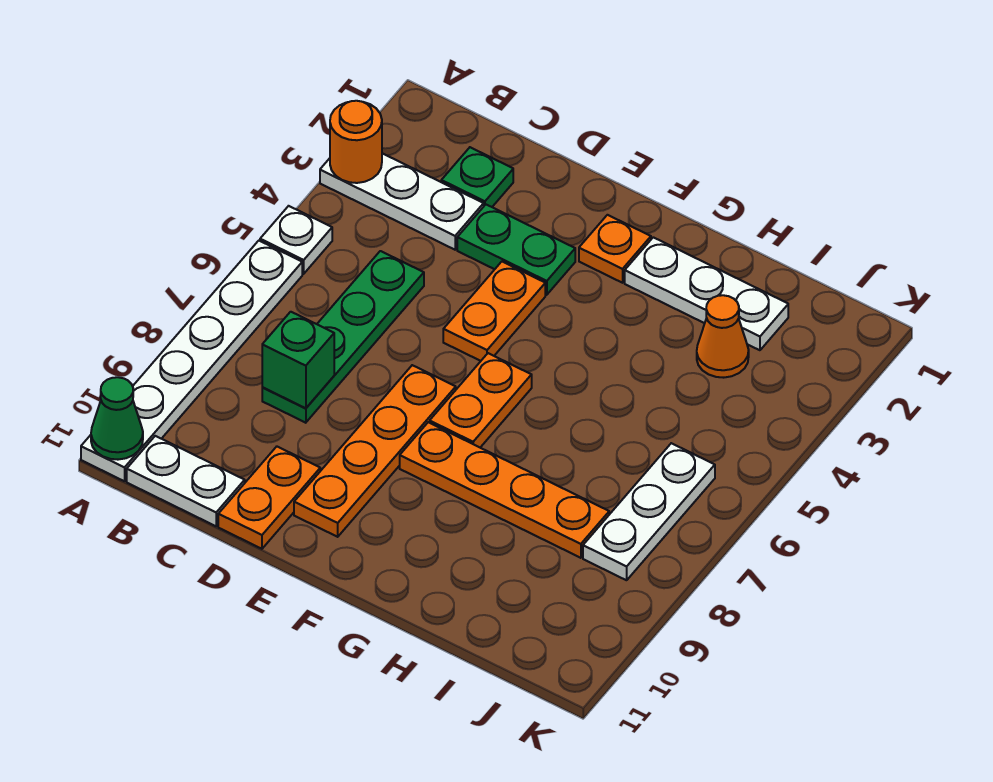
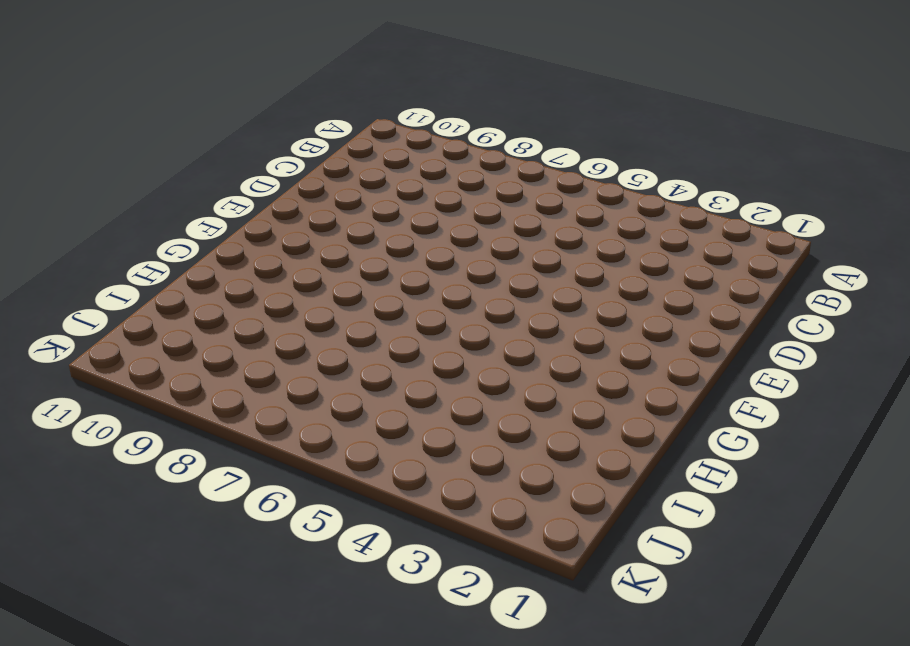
none -> white plate A3:C3 level 1
none -> white plate A5 level 1
none -> white plate A6:A11 level 1

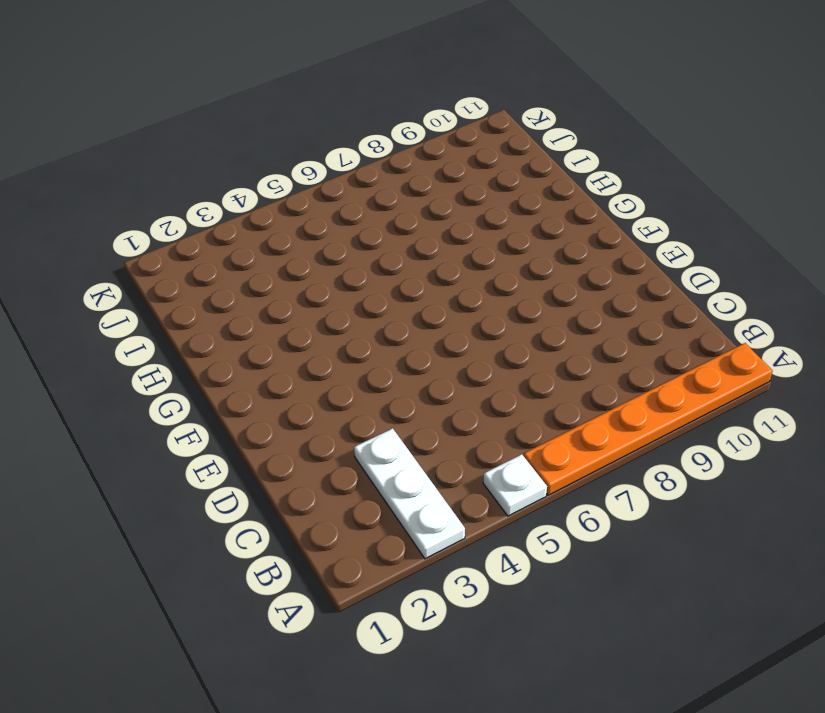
orange plate A6:A11 level 1 -> white plate A6:A11 level 1
none -> white plate B11:C11 level 1
none -> green plate C2 level 1
none -> green plate C5:C8 level 1

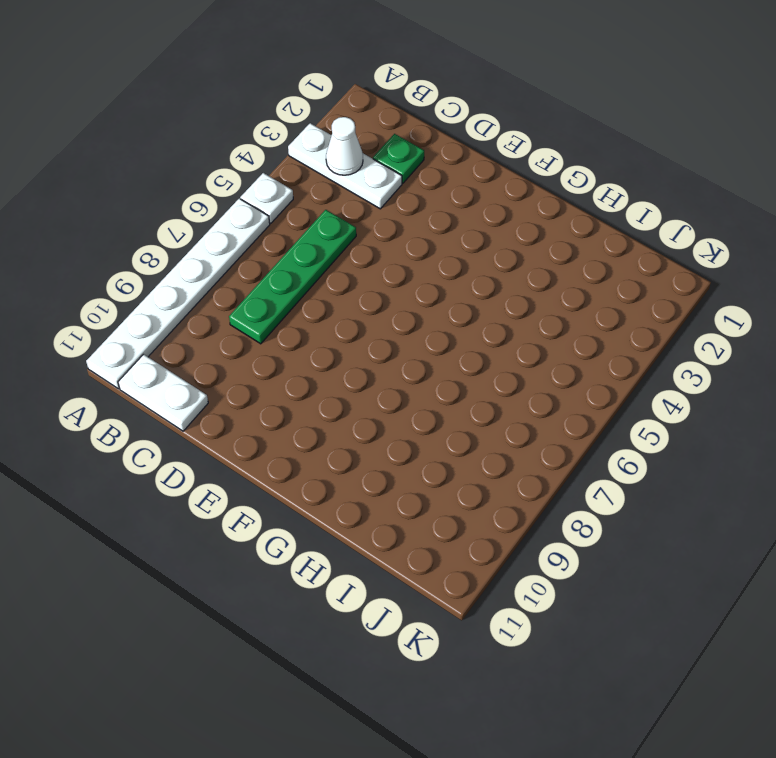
white cone B3 level 2 -> none
none -> green plate D3:E3 level 1
none -> orange plate D10:D11 level 1
none -> orange plate E4:E5 level 1

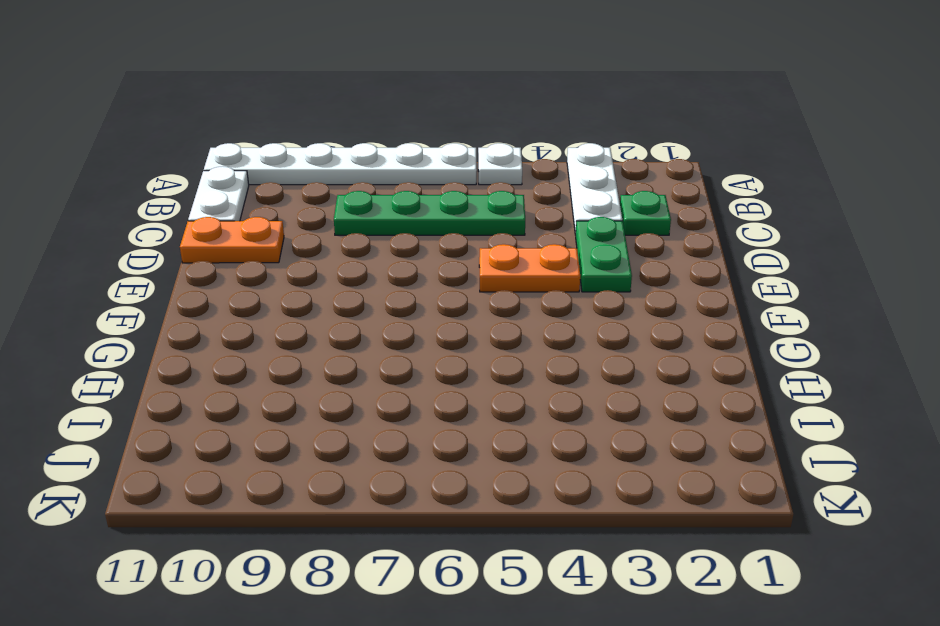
none -> orange plate E7:E10 level 1
none -> orange plate F2 level 1
none -> orange plate F6:F7 level 1

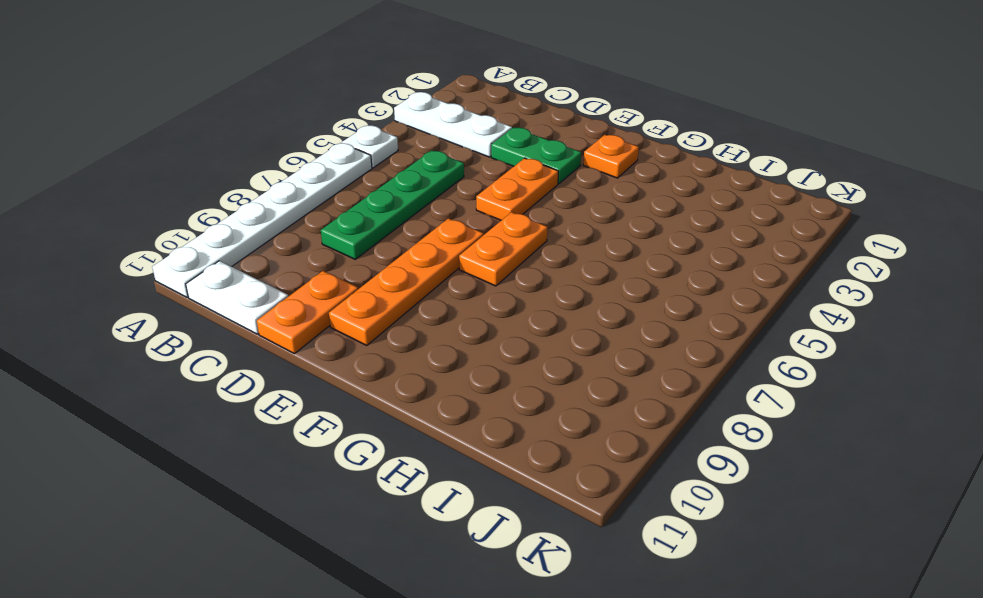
none -> green plate C2 level 1
none -> orange plate F8:I8 level 1
none -> white plate G2:I2 level 1

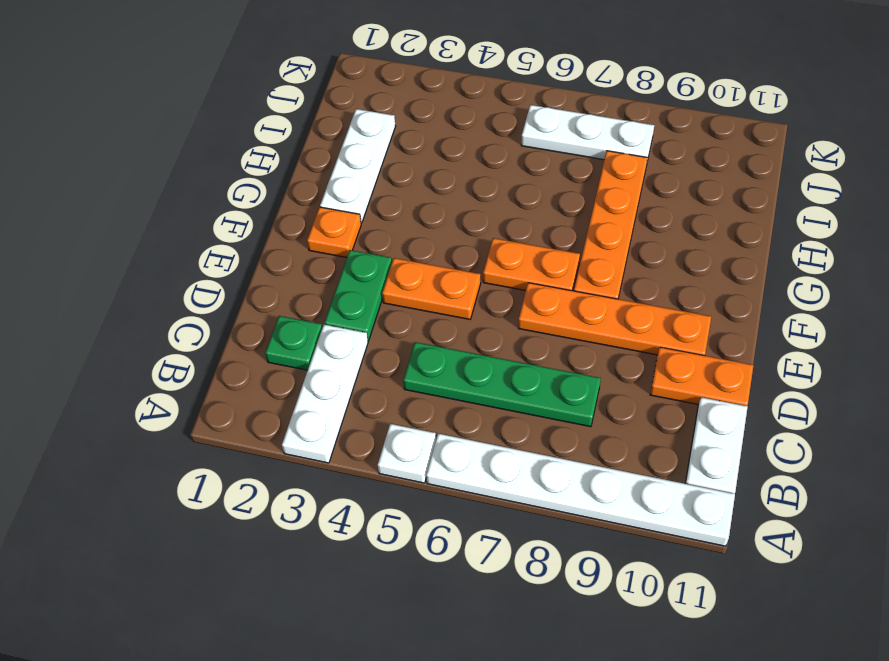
none -> orange cone I3 level 1
none -> orange round brick A3 level 2
none -> green cone A11 level 2

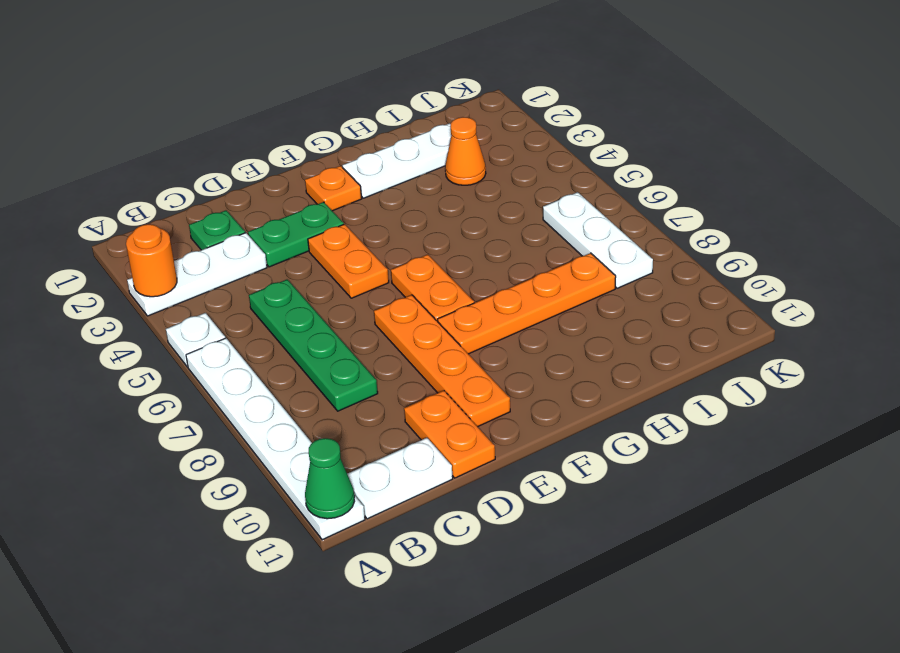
none -> green brick C8 level 2

